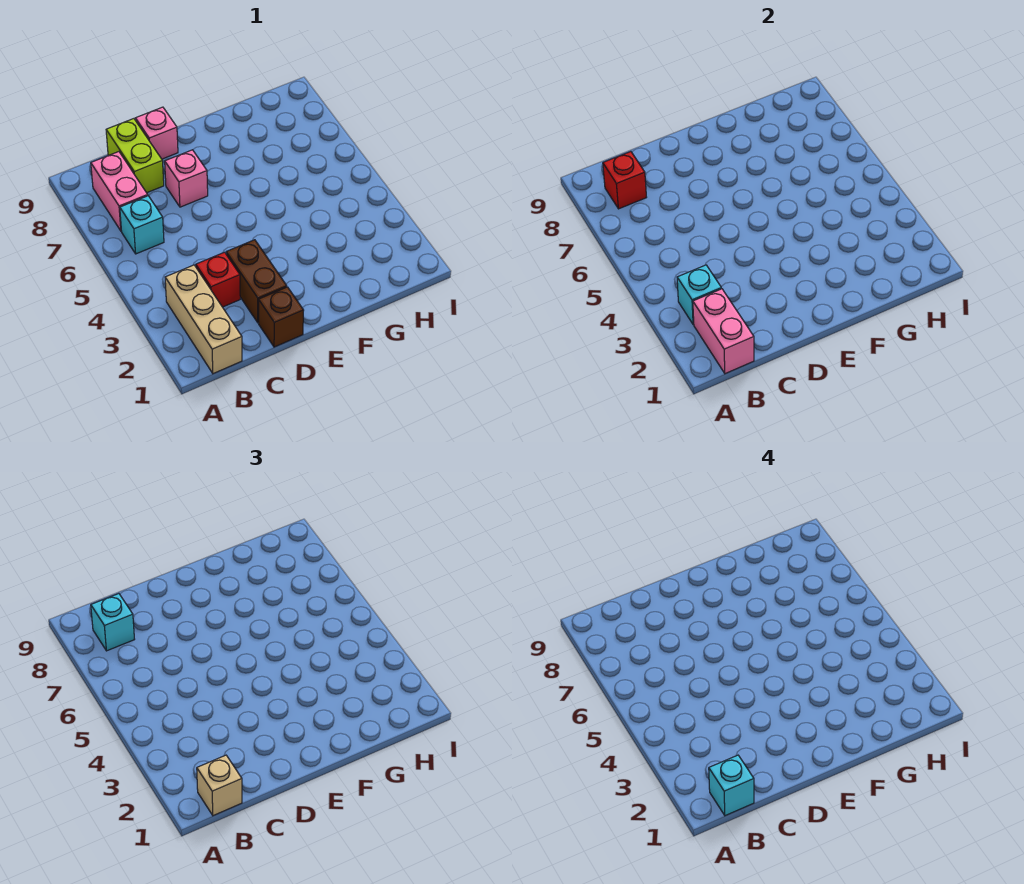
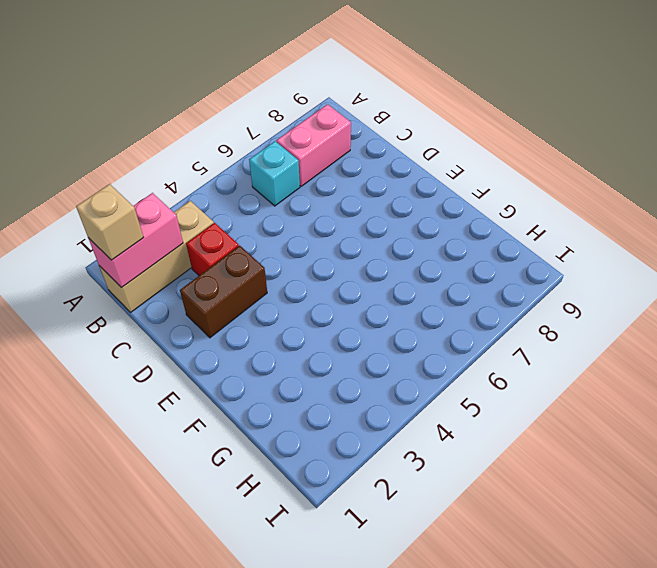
none -> lime brick C8:C9 level 1
none -> brown brick D1 level 1
none -> pink brick D7 level 1

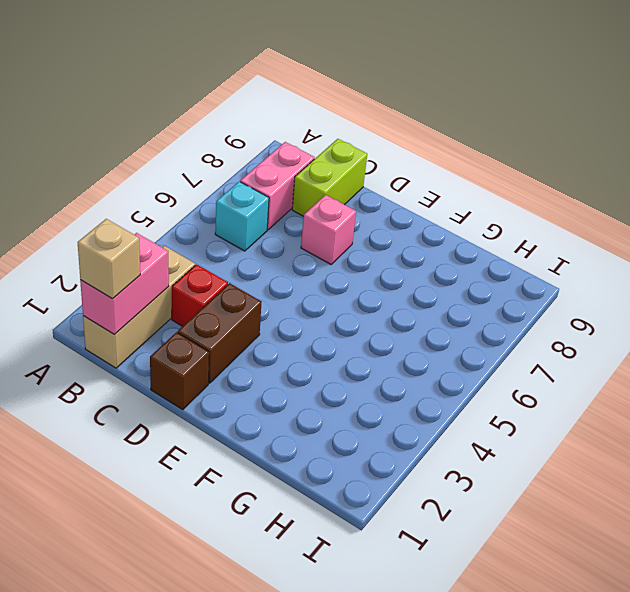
none -> pink brick D9 level 1
none -> cyan brick B3 level 2
none -> red brick B8 level 2

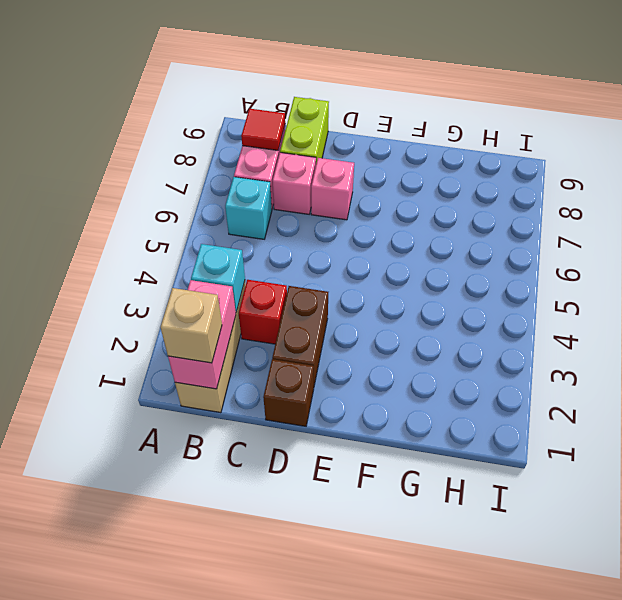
red tile B8 level 2 -> red brick B8 level 2
pink brick C7 level 1 -> pink brick D9 level 1
none -> cyan brick B8 level 3
none -> cyan brick B1 level 4

